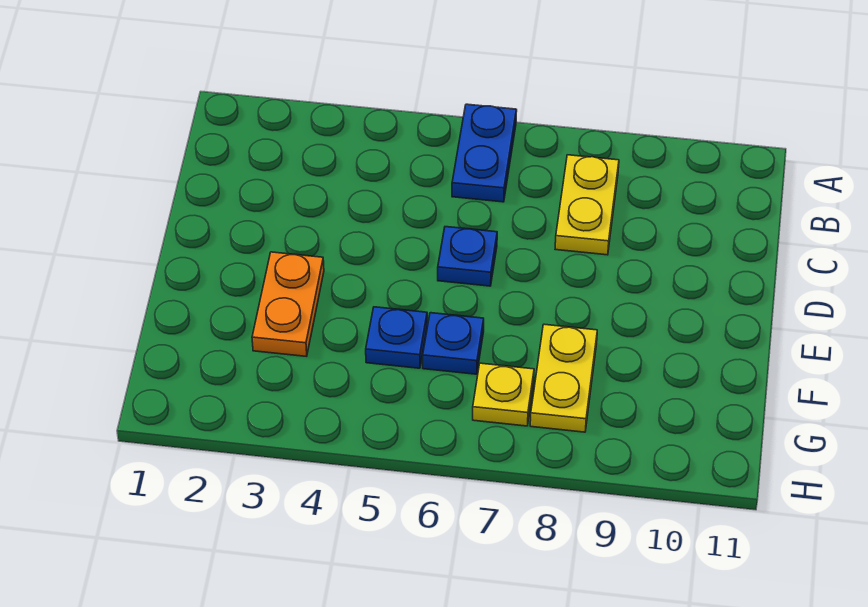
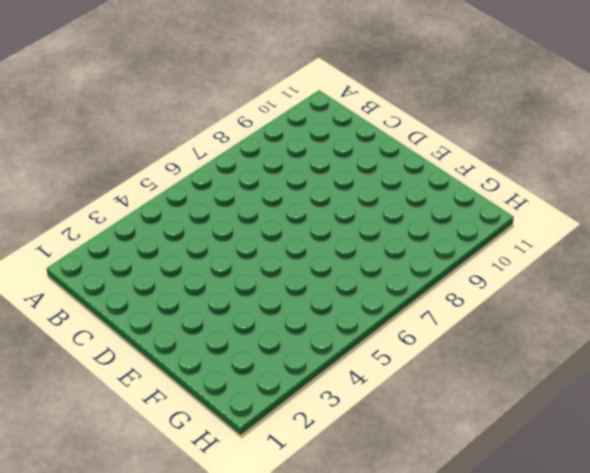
none -> blue plate A6:B6 level 1
none -> yellow plate B8:C8 level 1

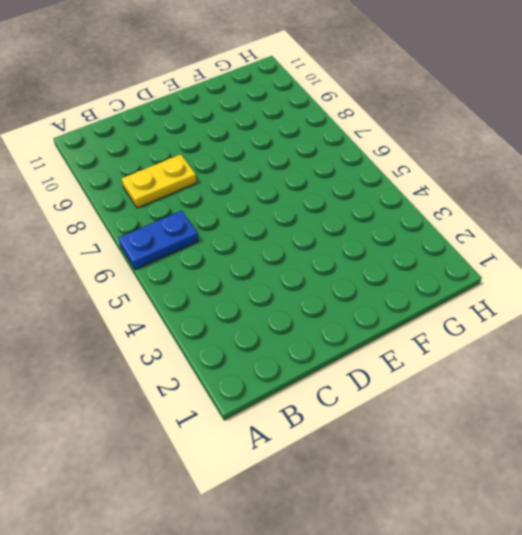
none -> blue plate D6 level 1
none -> orange plate E3:F3 level 1

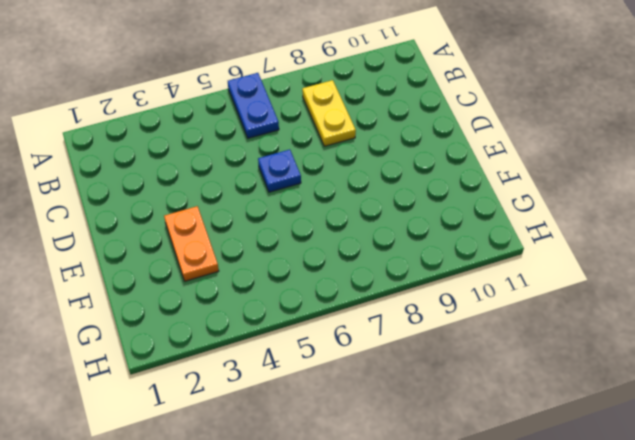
none -> blue plate F5 level 1
none -> blue plate F6 level 1

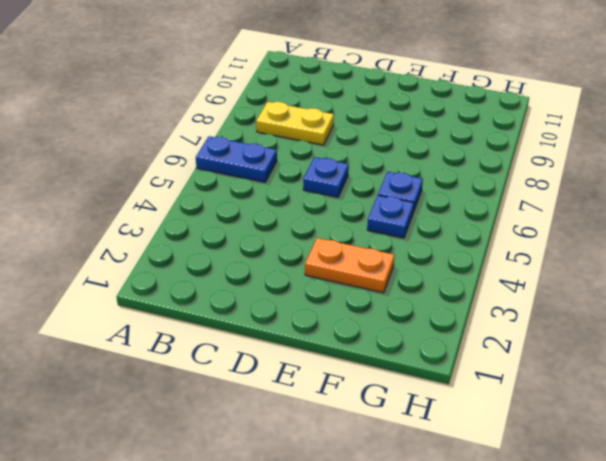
none -> yellow plate F8:G8 level 1
none -> yellow plate G7 level 1

